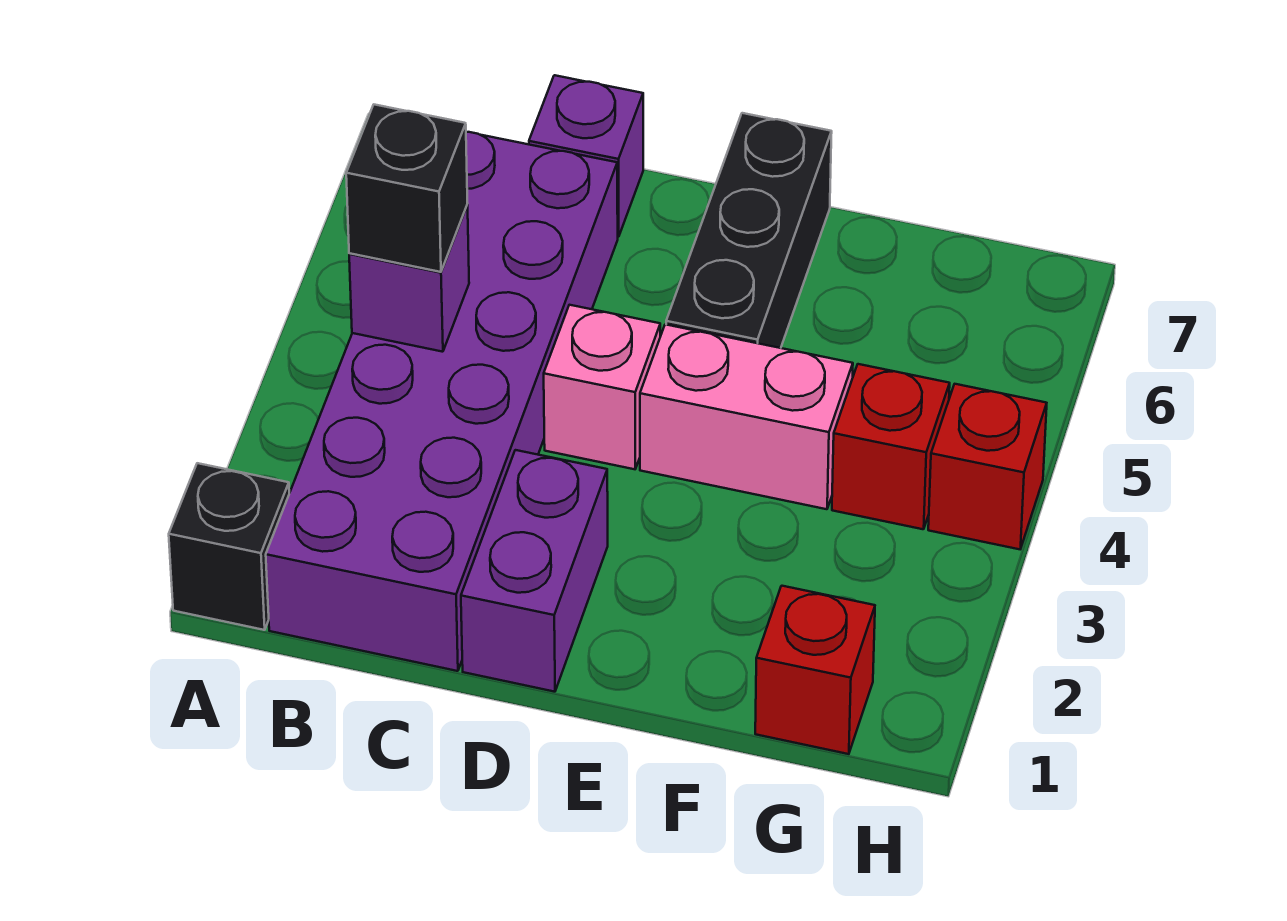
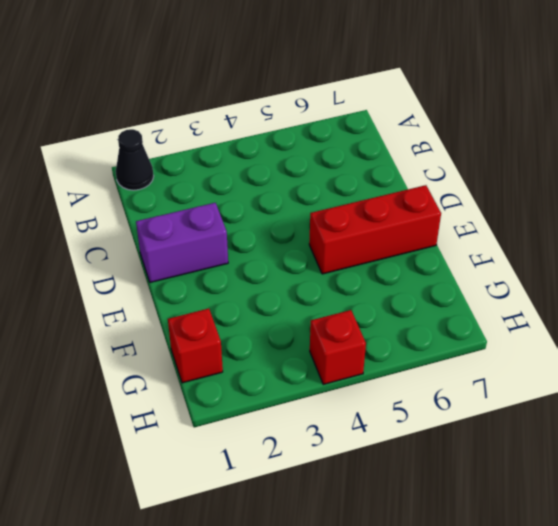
black cone A1 level 1 -> black brick A1 level 1
red brick E5:E7 level 1 -> black brick E5:E7 level 1
none -> purple brick B1:C6 level 1
none -> purple brick C7 level 1
none -> pink brick D4 level 1

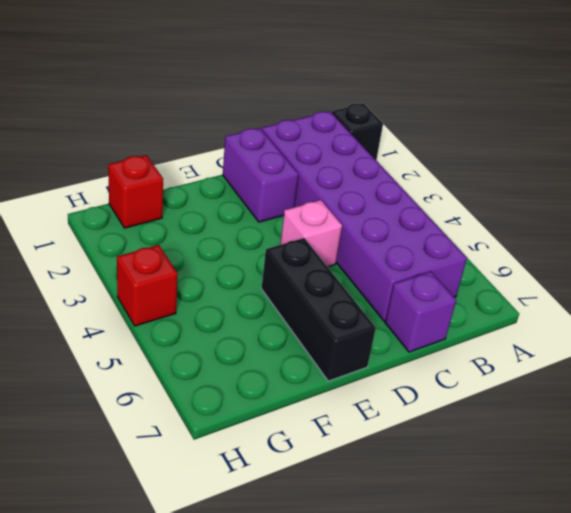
none -> pink brick E4:F4 level 1
none -> red brick G4 level 1
none -> purple brick B4 level 2

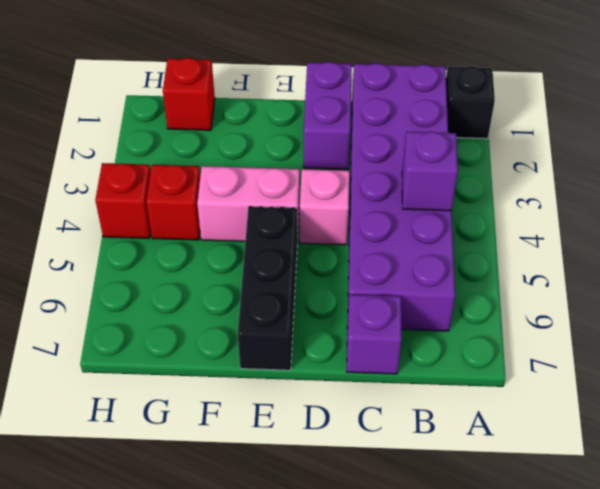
none -> black brick B4 level 3

